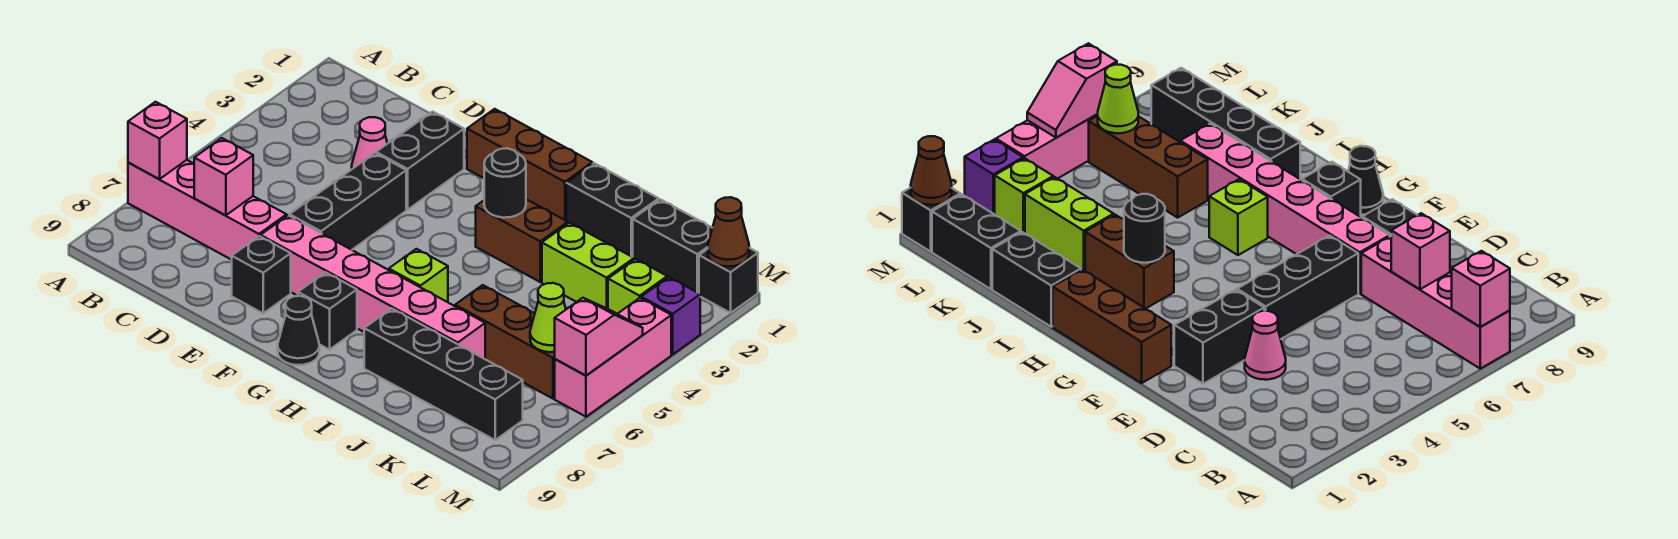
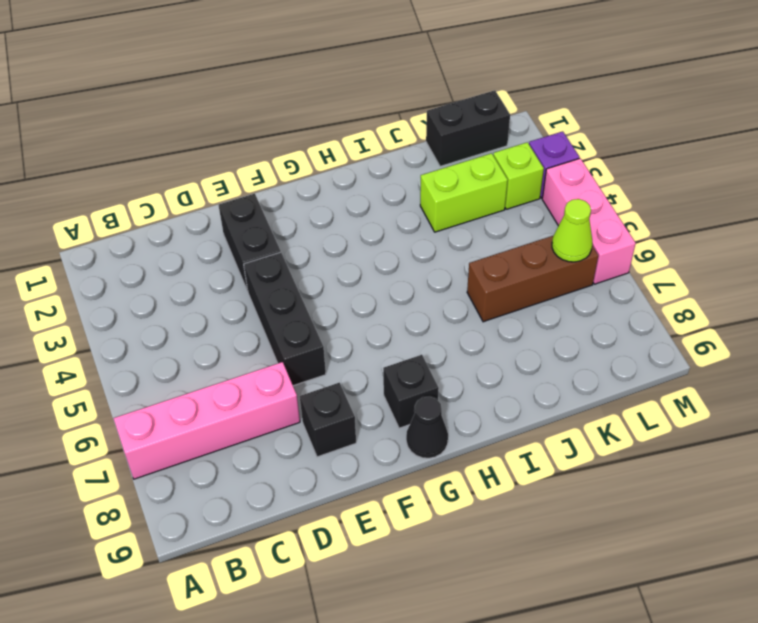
none -> pink cone D3 level 1
none -> pink brick E7:J7 level 1
none -> brown brick F1:H1 level 1

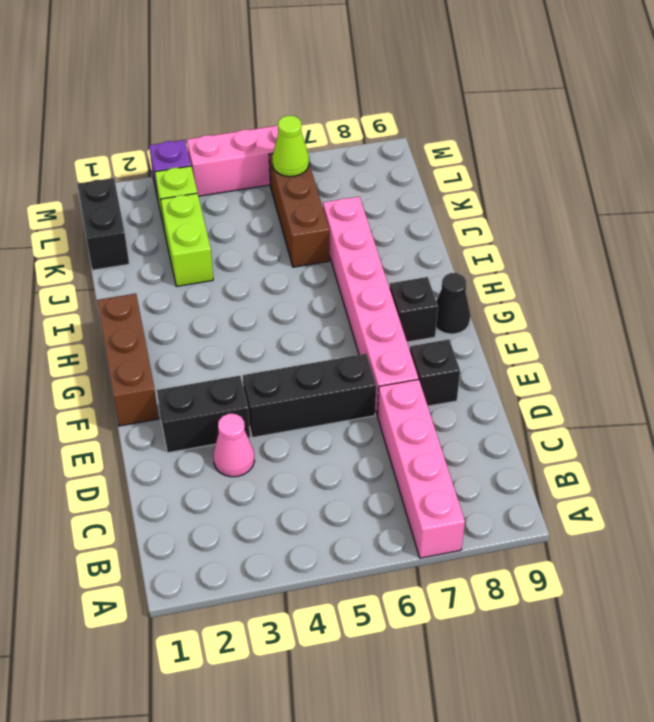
none -> brown brick H3:I3 level 1
none -> lime brick H6 level 1
none -> black brick I1:J1 level 1

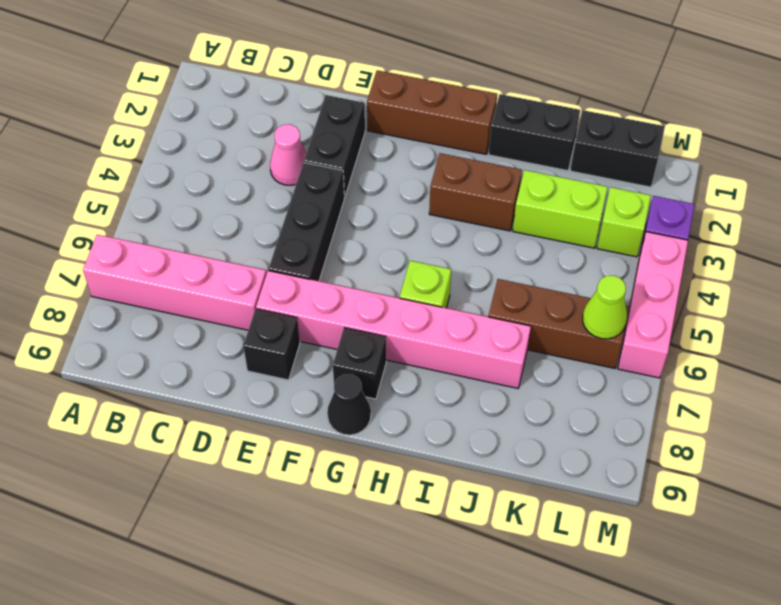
none -> black brick I8:L8 level 1
none -> black brick M1 level 1
none -> pink brick A7 level 2

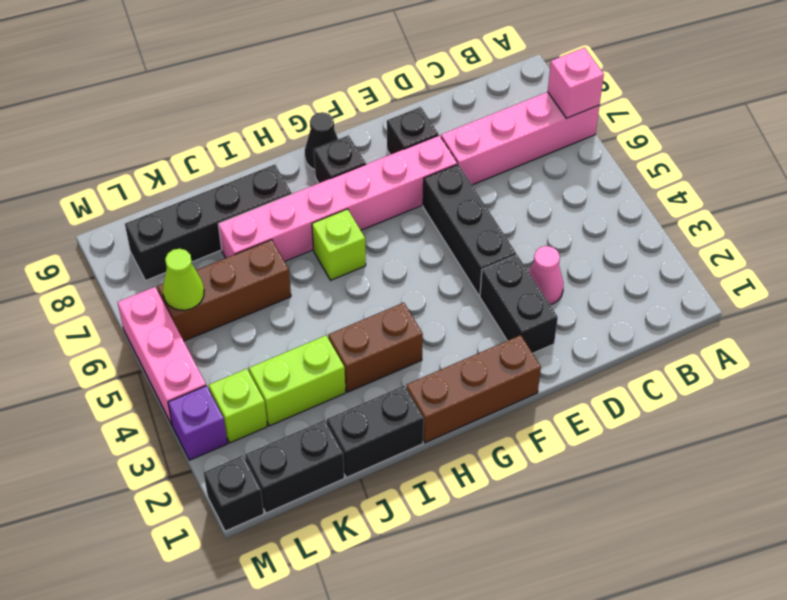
none -> pink brick C7 level 2
none -> black round brick H3 level 2
none -> brown cone M1 level 2

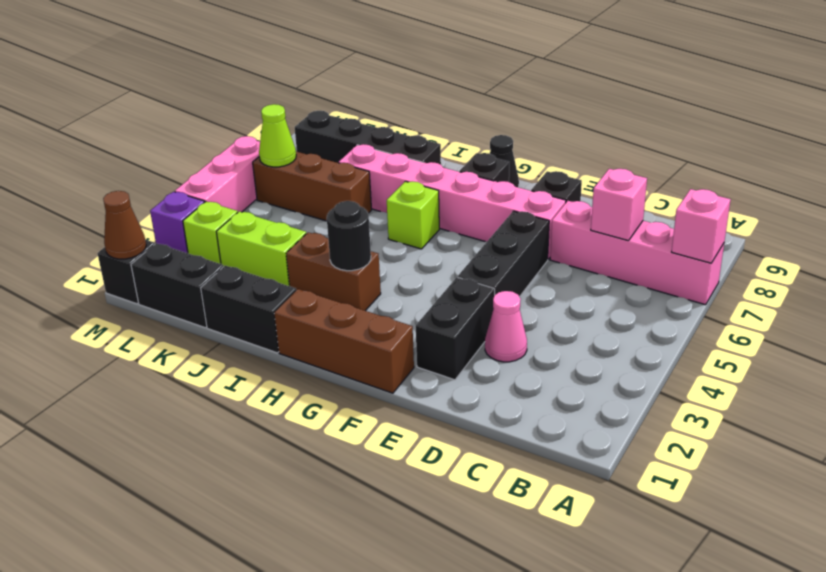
none -> pink slope M5:M6 level 2 top 6

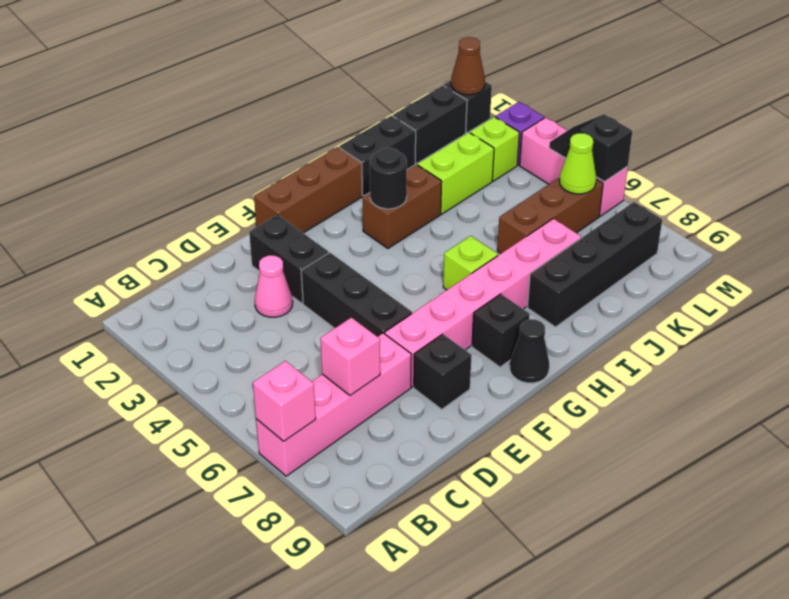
black slope M5:M6 level 2 top 6 -> pink slope M5:M6 level 2 top 6

